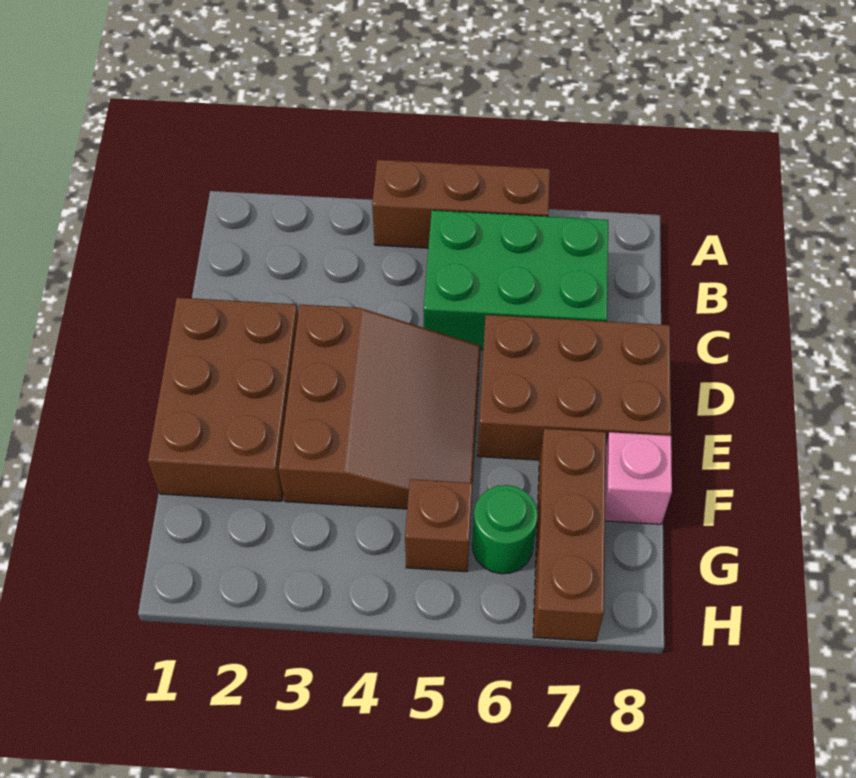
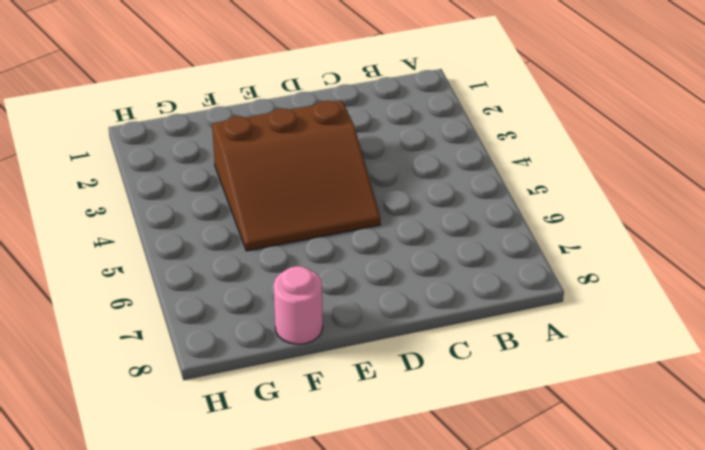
pink round brick F8 level 1 -> pink brick F8 level 1
none -> brown brick A4:A6 level 1
none -> green brick B5:C7 level 1

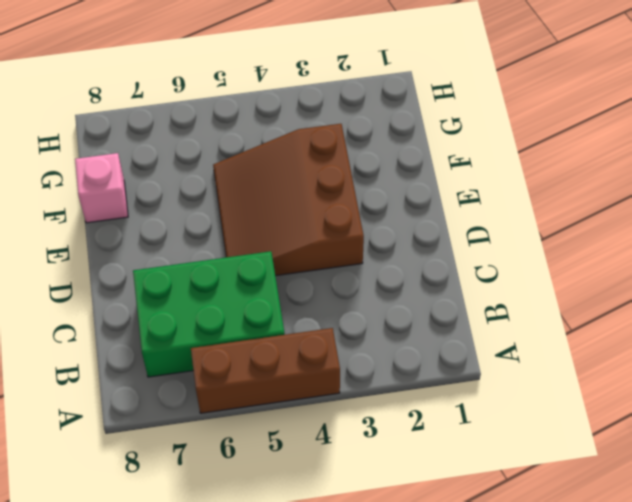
none -> brown brick D1:F2 level 1
none -> brown brick D6:E8 level 1

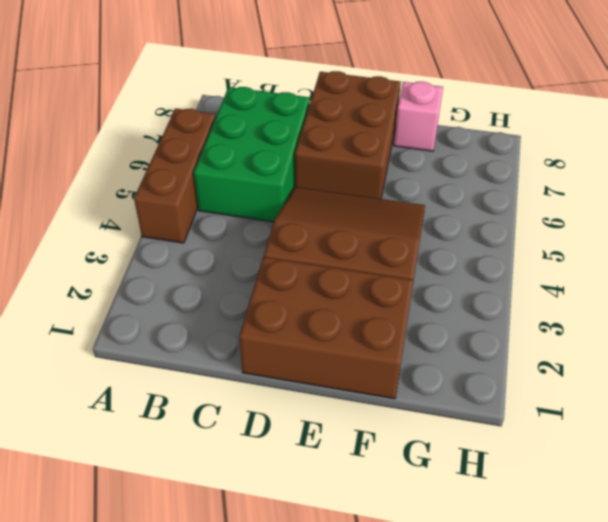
none -> brown brick F7:H7 level 1
none -> brown brick G5 level 1

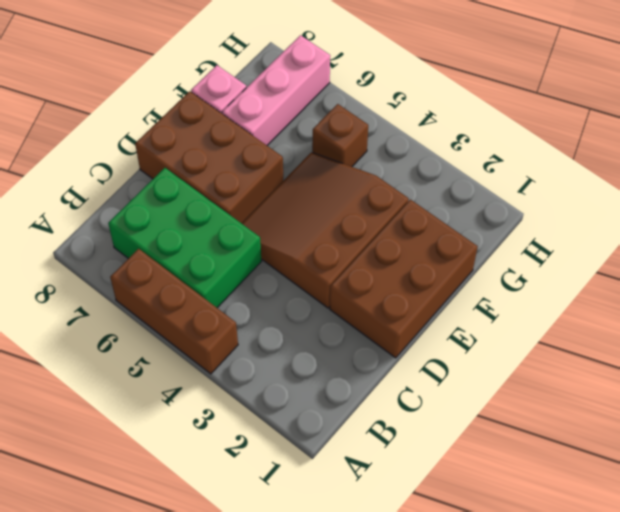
pink brick F7:H7 level 1 -> brown brick F7:H7 level 1
none -> green round brick G6 level 1

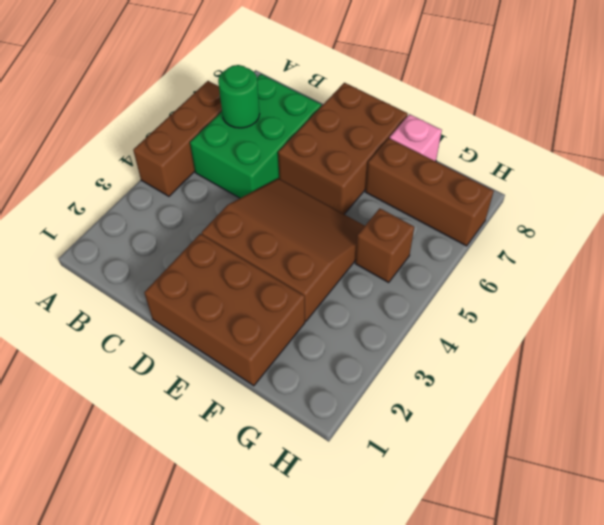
green round brick B6 level 2 -> green round brick G6 level 1

